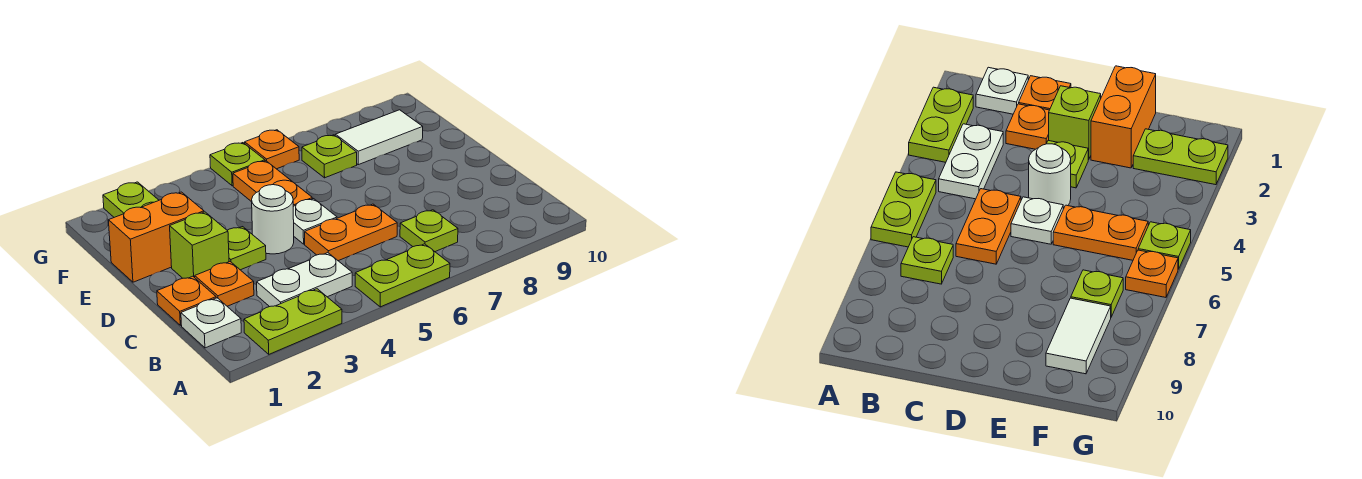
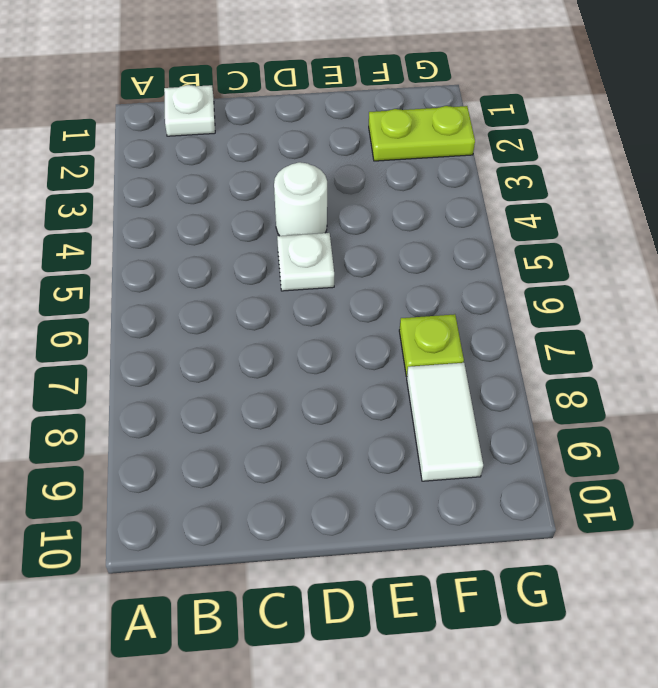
none -> lime plate A2:A3 level 1
none -> lime plate A5:A6 level 1
none -> white plate B3:B4 level 1

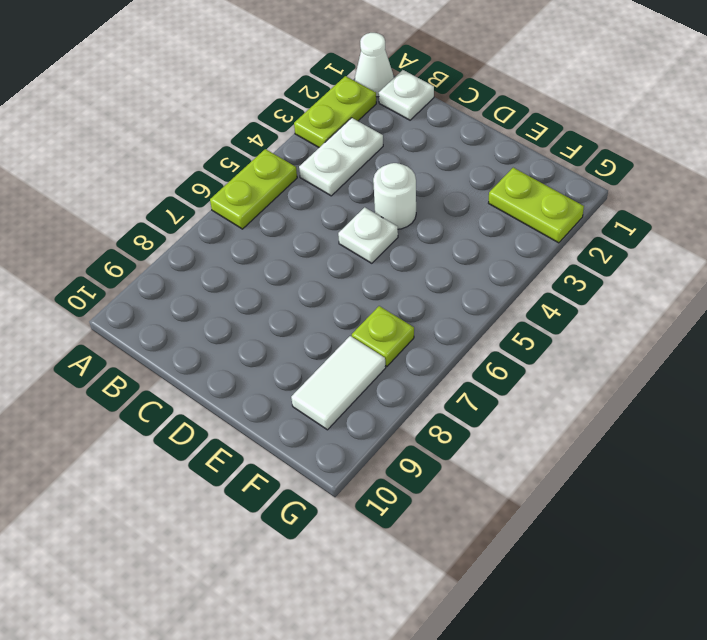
white cone A1 level 1 -> none
none -> lime plate B7 level 1
none -> orange plate C1 level 1
none -> orange plate C2 level 1

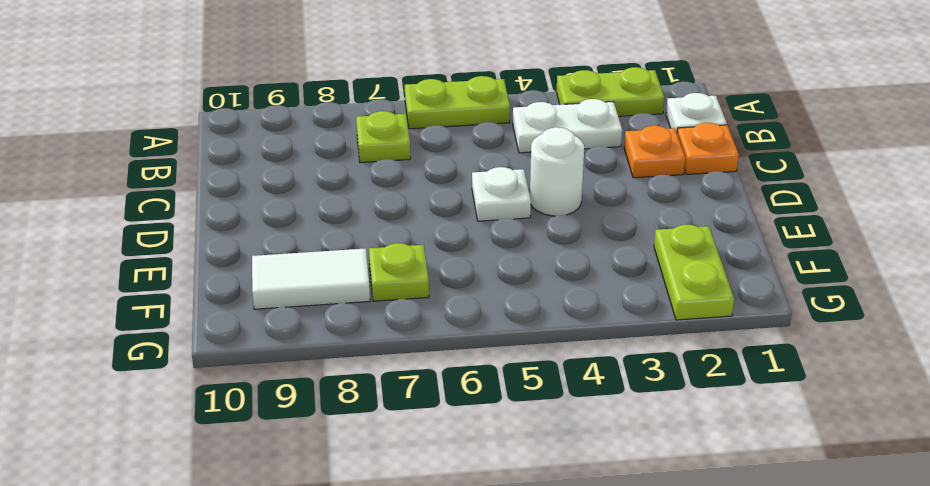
none -> orange plate C5:C6 level 1
none -> lime brick D2 level 1
none -> lime plate D3 level 1

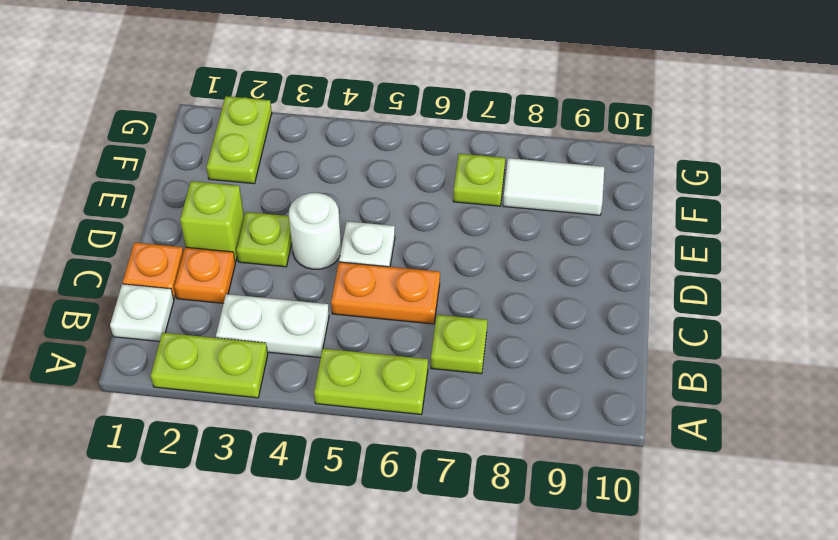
none -> orange brick E1:E2 level 1
none -> orange plate E5:F5 level 1
none -> lime plate G5 level 1

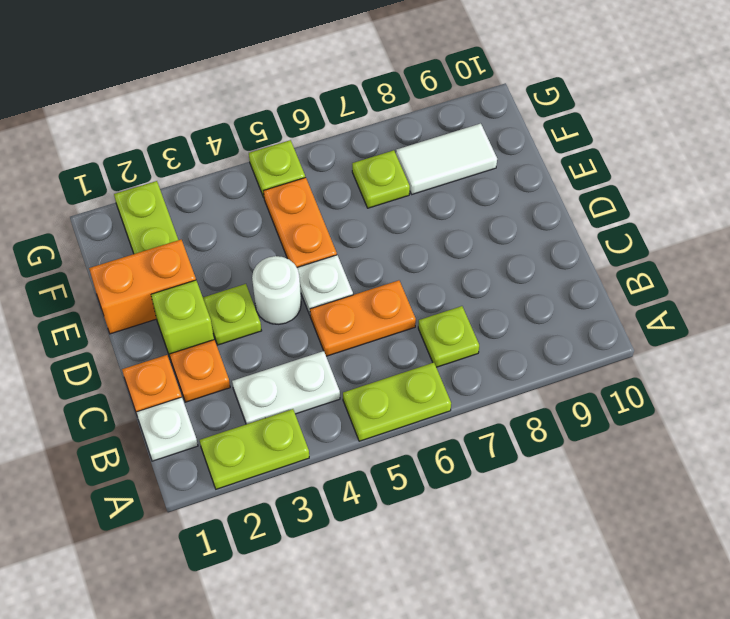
none -> orange plate G6 level 1

